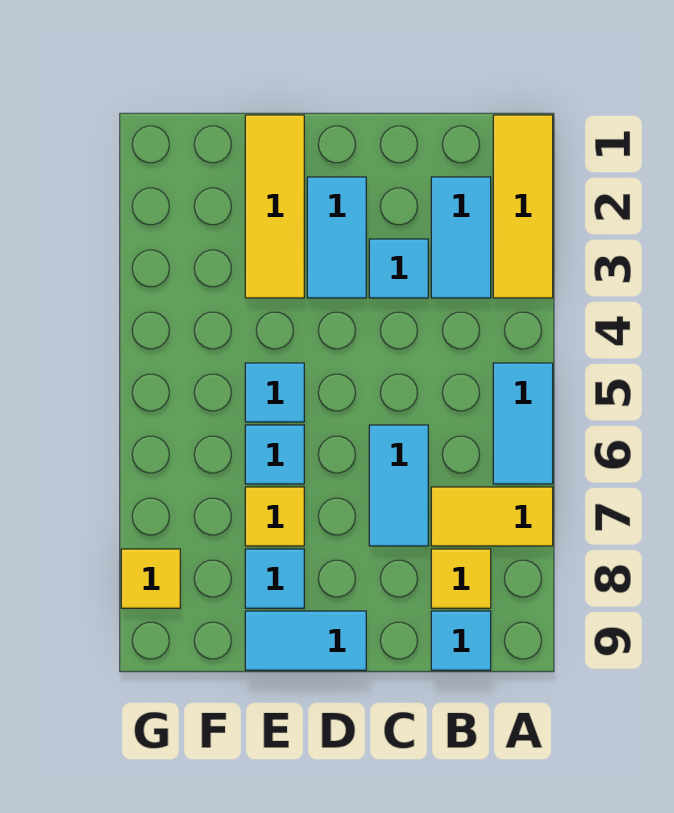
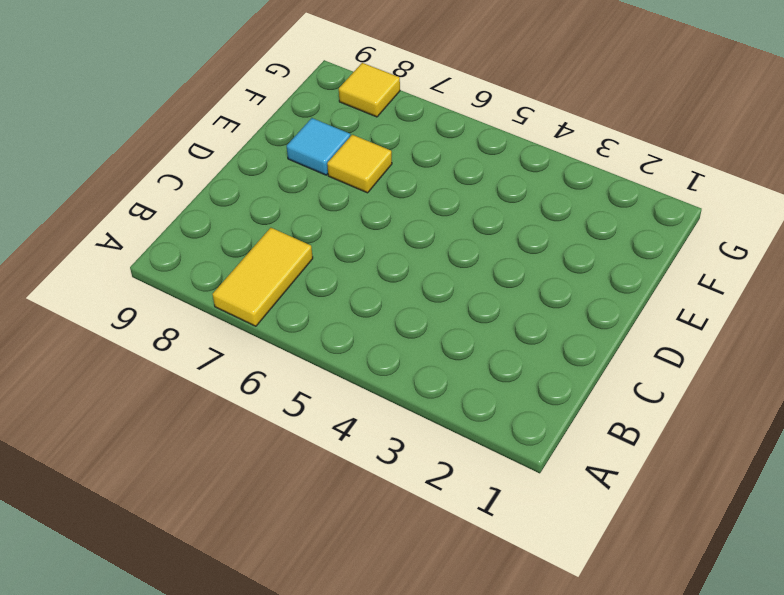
none -> yellow tile A1:A3 level 1
none -> cyan tile A5:A6 level 1
none -> cyan tile B2:B3 level 1

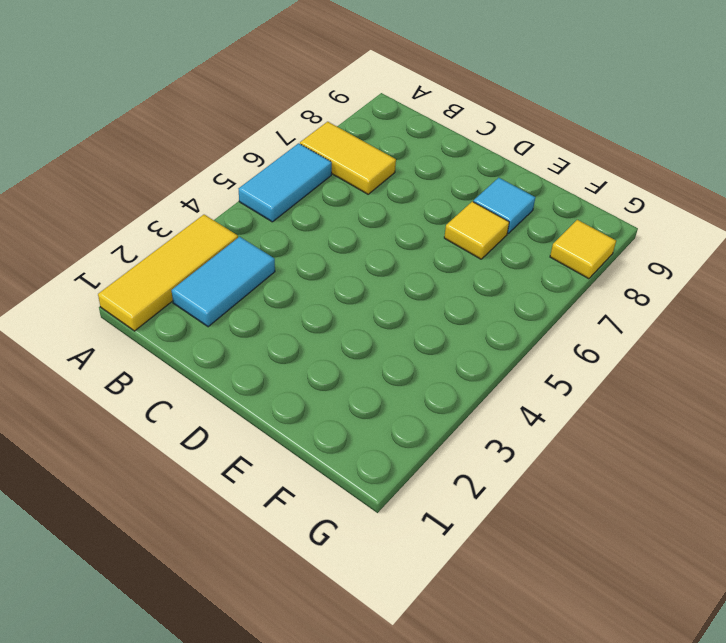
none -> yellow tile B8 level 1
none -> cyan tile B9 level 1
none -> cyan tile C3 level 1

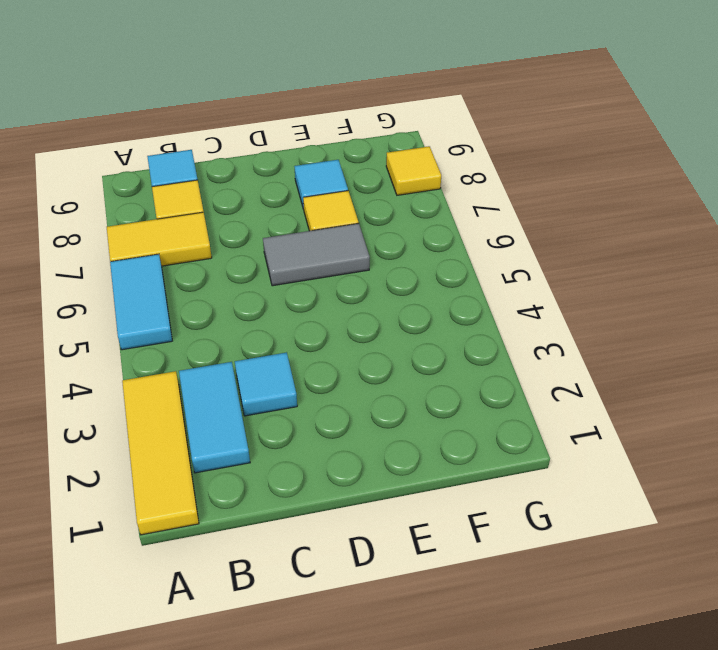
grey tile D6:E6 level 1 -> cyan tile E6 level 1
none -> cyan tile C6:C7 level 1
none -> cyan tile D2:D3 level 1
none -> cyan tile D9:E9 level 1

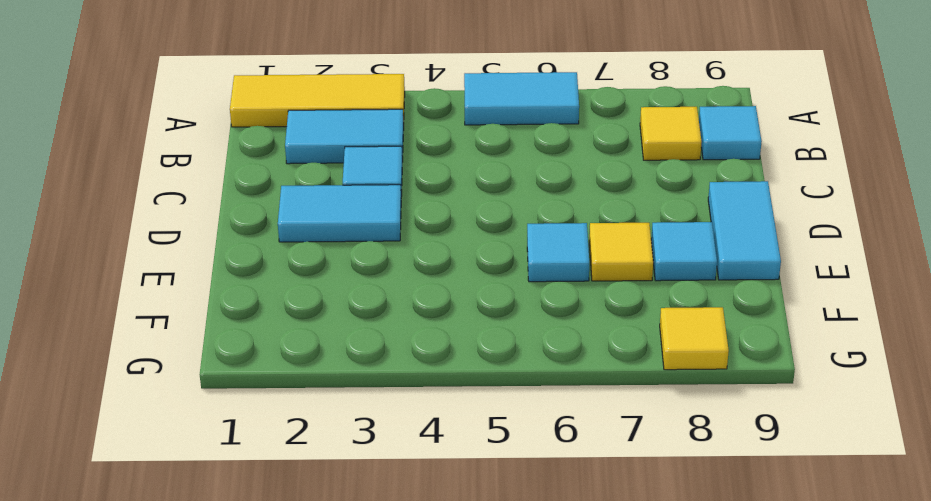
none -> yellow tile A7:B7 level 1
none -> cyan tile C6:C7 level 1
none -> yellow tile E1:E3 level 1

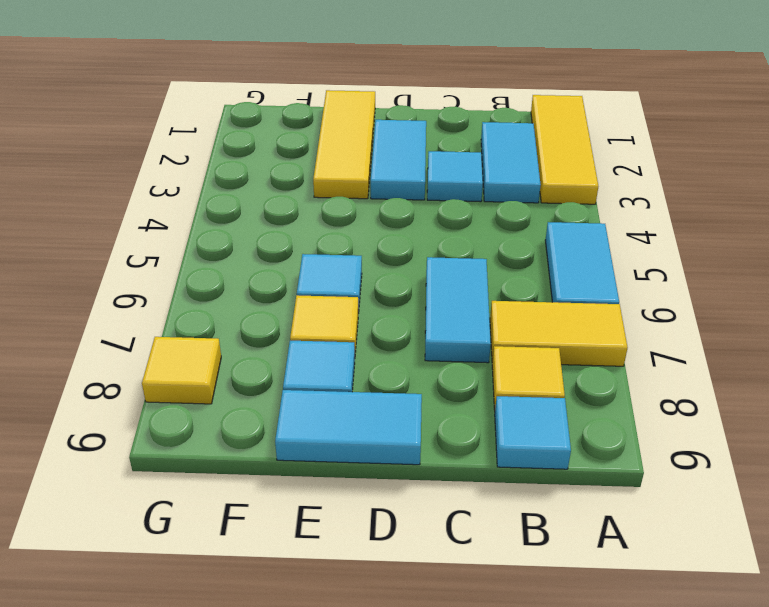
none -> cyan tile E5 level 1

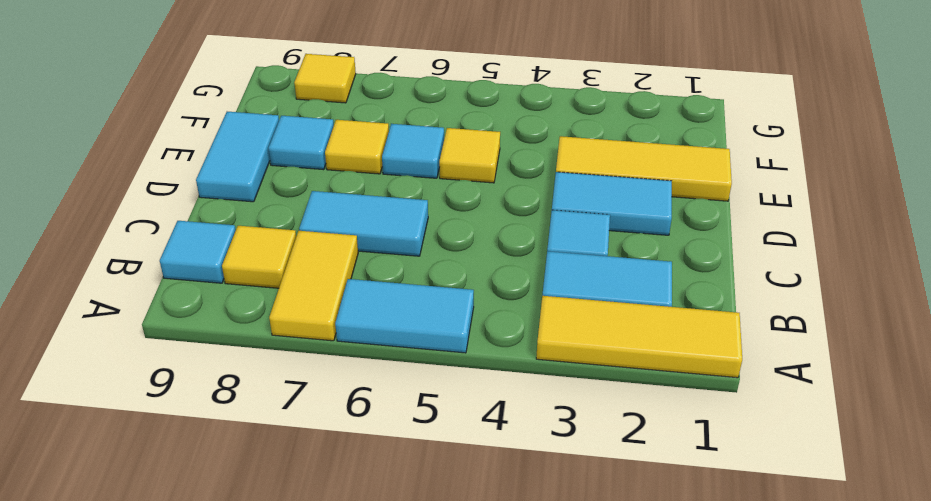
yellow tile E5 level 1 -> cyan tile E5 level 1

